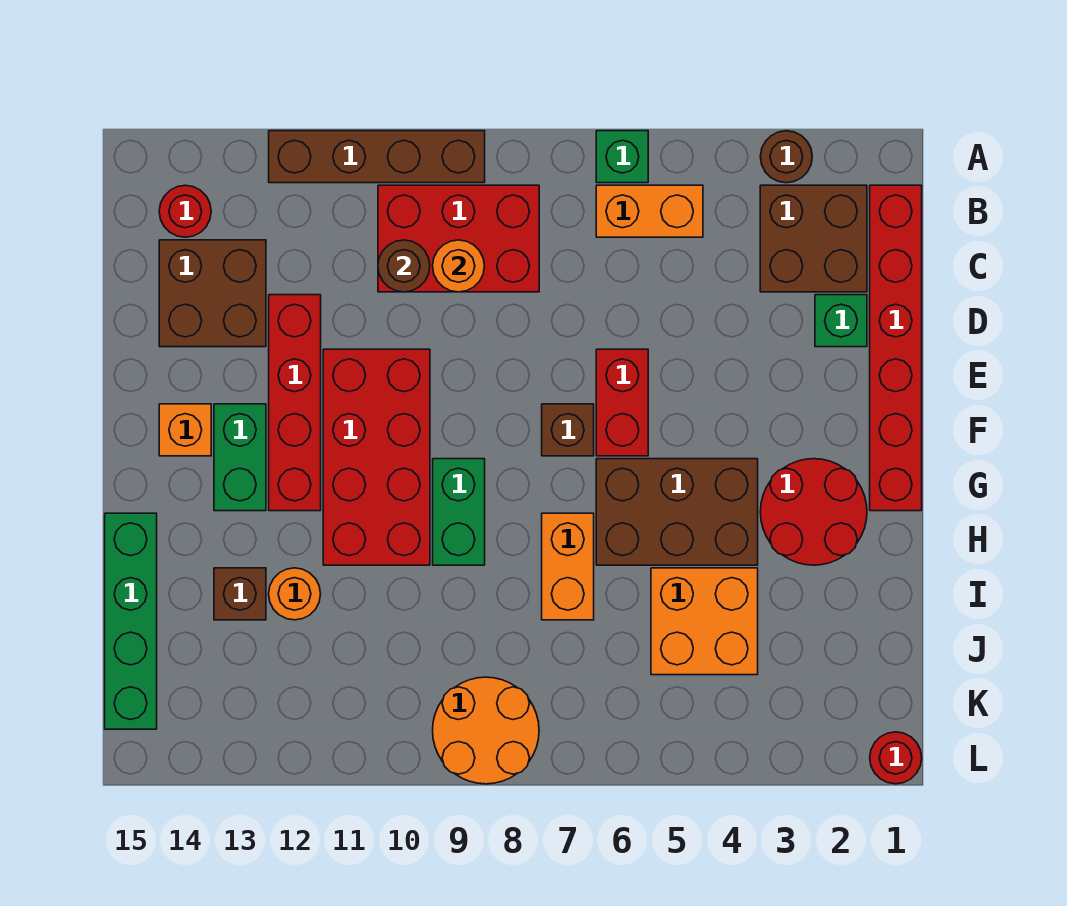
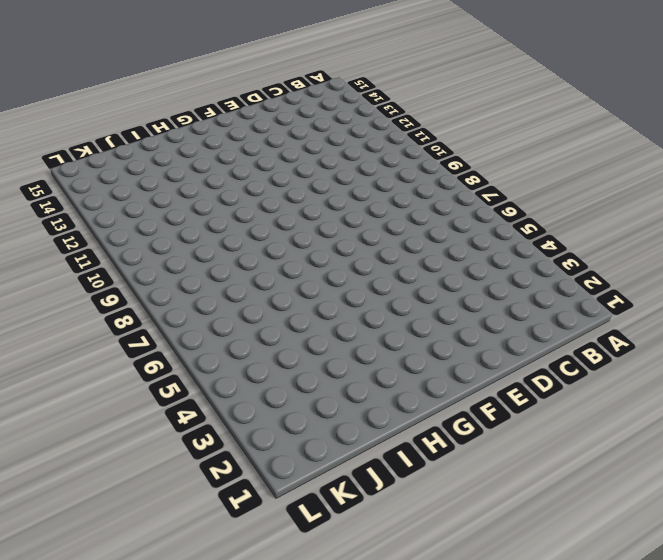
none -> brown round brick A3 level 1
none -> green brick A6 level 1
none -> brown brick A9:A12 level 1

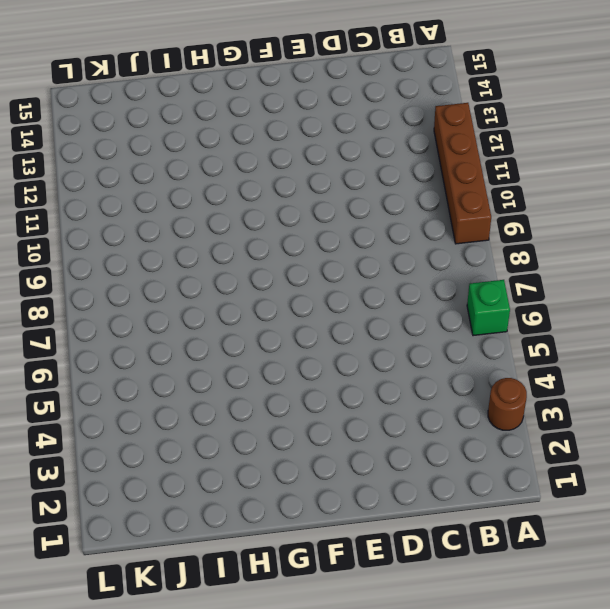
none -> red brick B1:G1 level 1
none -> brown brick B2:C3 level 1
none -> orange brick B5:B6 level 1

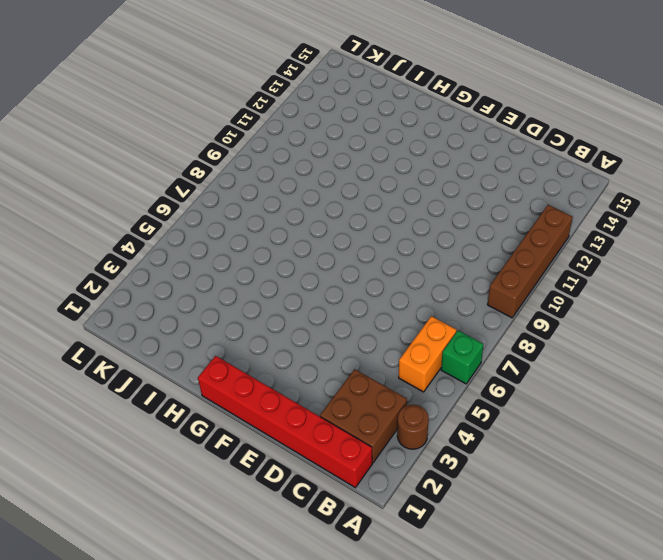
none -> red brick B8:C10 level 1
none -> red round brick B14 level 1
none -> brown brick C13:D14 level 1

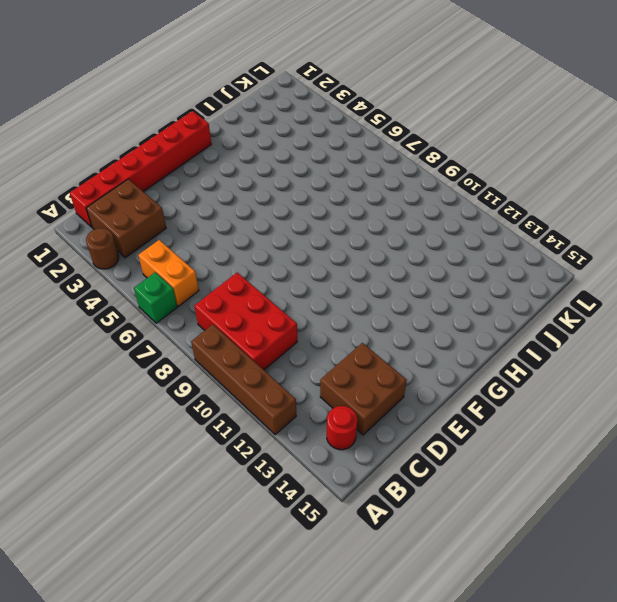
none -> green brick D2 level 1
none -> red brick D12:G12 level 1
none -> red brick E6:F6 level 1

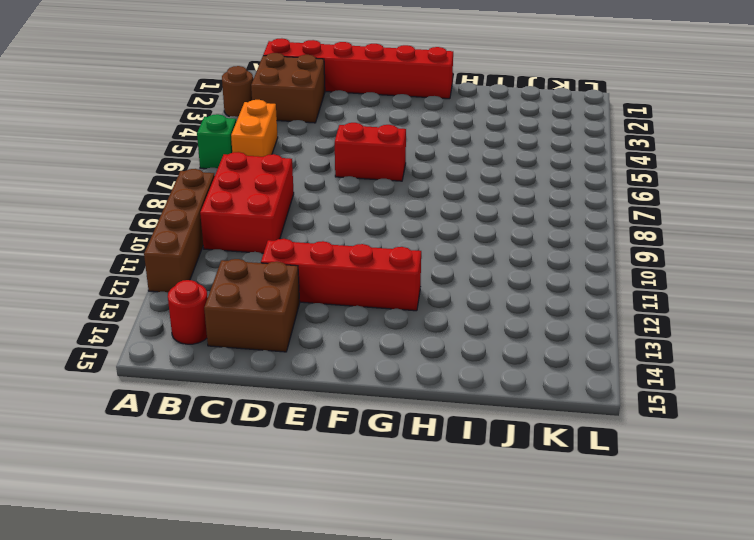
none -> green brick D2 level 1
none -> red brick E10:H11 level 1
none -> brown brick F7 level 1

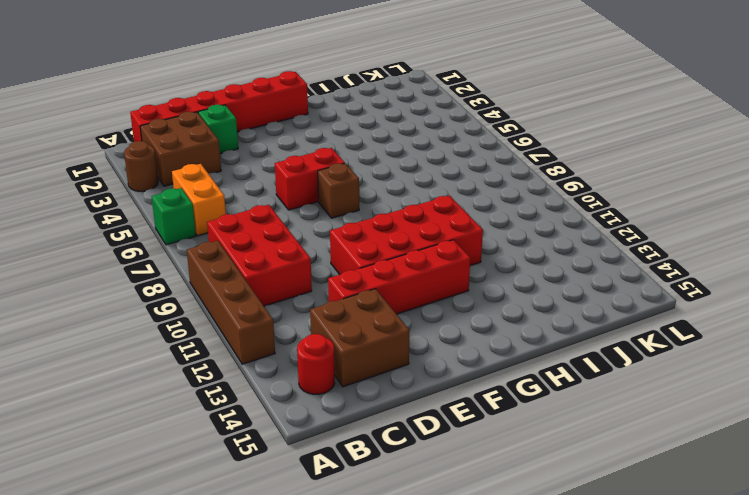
none -> green brick F13:G13 level 1
none -> orange brick F14 level 1
none -> red round brick G2:H3 level 1

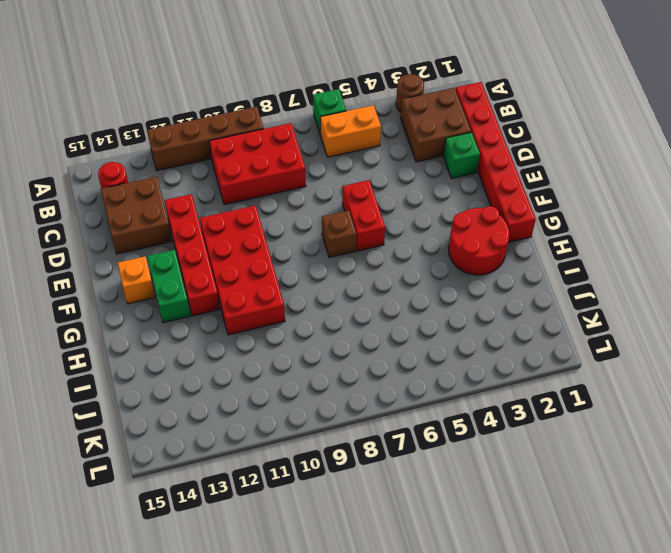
none -> brown brick G4:H6 level 1
none -> green brick G9:H9 level 1
none -> orange brick H7:I7 level 1

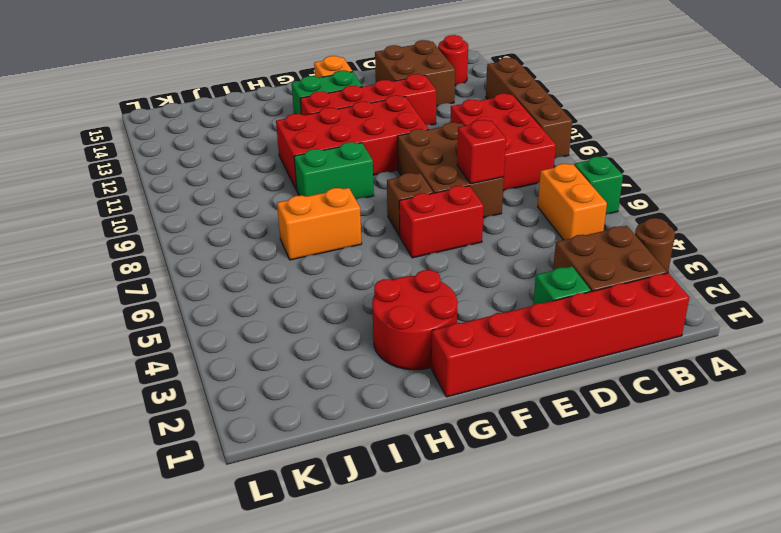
brown brick D7:E9 level 1 -> brown brick G4:H6 level 1
red brick D7 level 2 -> none
none -> green brick H15:K15 level 1
none -> orange brick I4:J5 level 1
none -> orange round brick I12 level 1

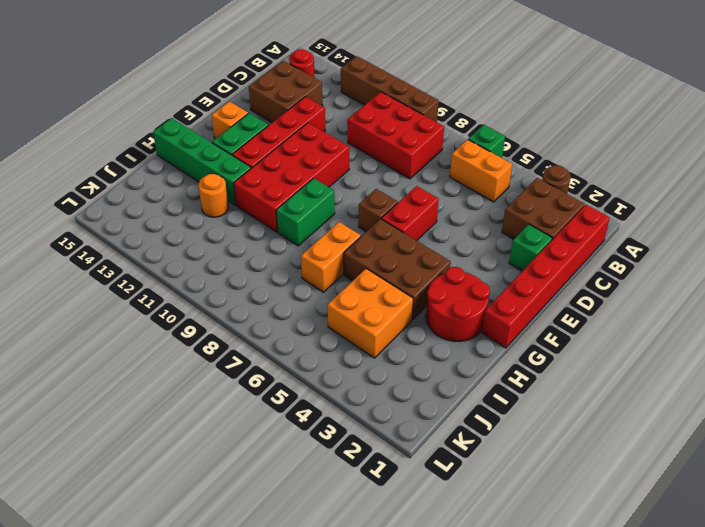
green brick H12:H15 level 1 -> green brick H15:K15 level 1
none -> brown brick I13 level 1
none -> orange round brick K8:L9 level 1
none -> red round brick L1 level 1

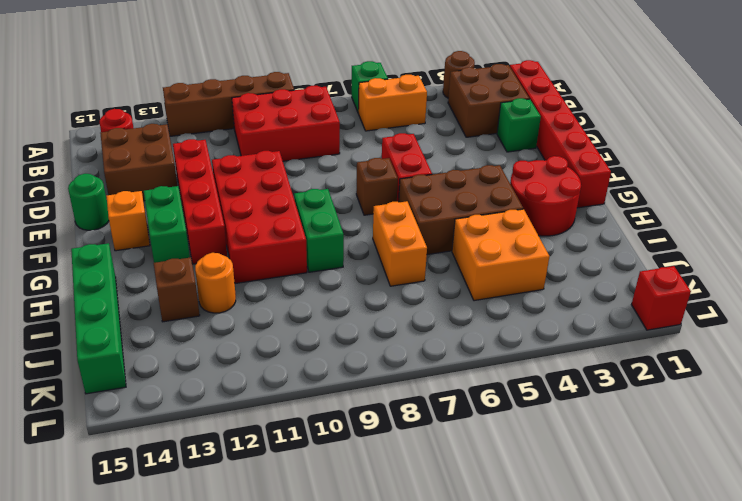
green round brick E15 level 1 -> none
red brick L1 level 1 -> red round brick L1 level 1
none -> orange round brick K8:L9 level 1
none -> orange round brick C9 level 2
none -> brown round brick C10 level 2

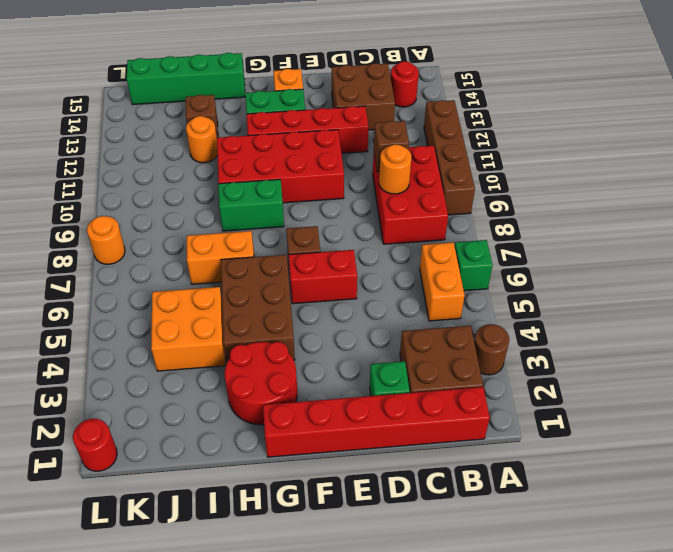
brown brick C10 level 2 -> brown round brick C10 level 2
orange round brick L8 level 1 -> orange round brick K8:L9 level 1

